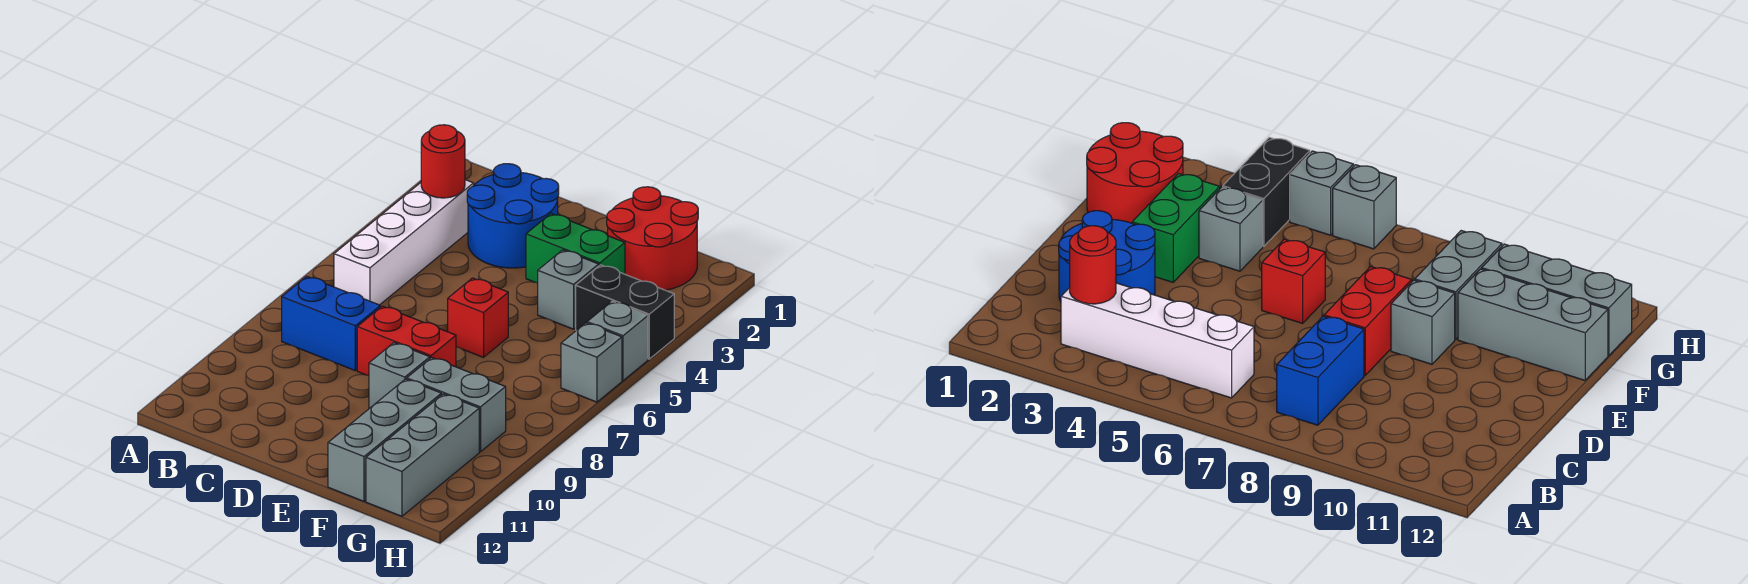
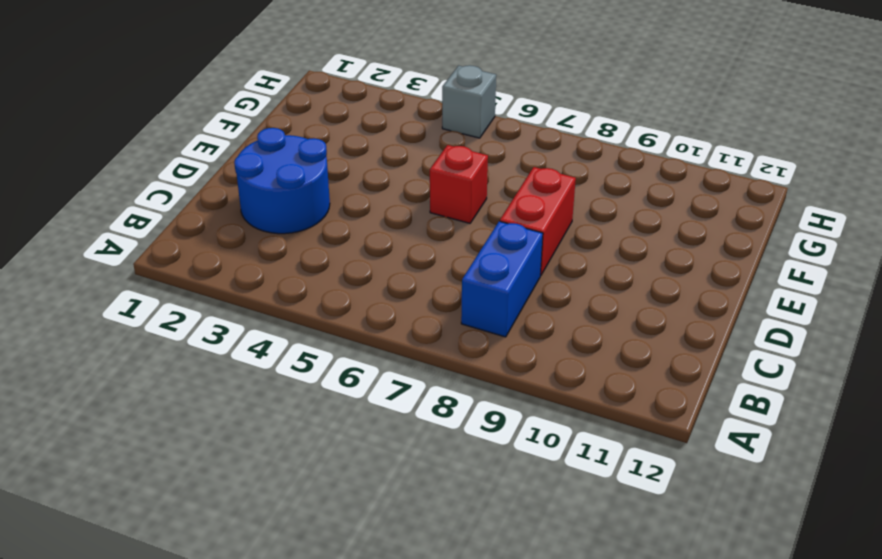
none -> white brick B3:B6 level 1
none -> green brick E3:F3 level 1
none -> grey brick E9 level 1

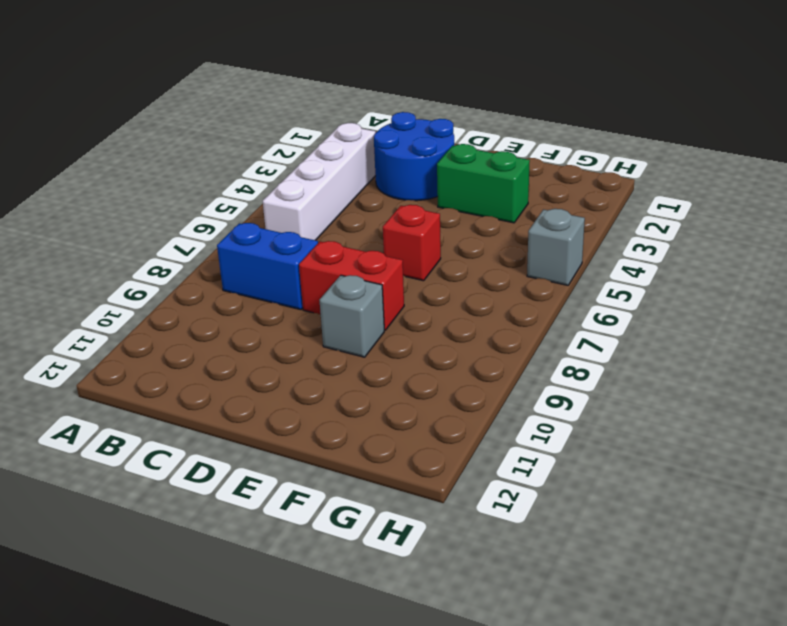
none -> red round brick F1:G2 level 1
none -> grey brick F4 level 1
none -> grey brick F9:G9 level 1

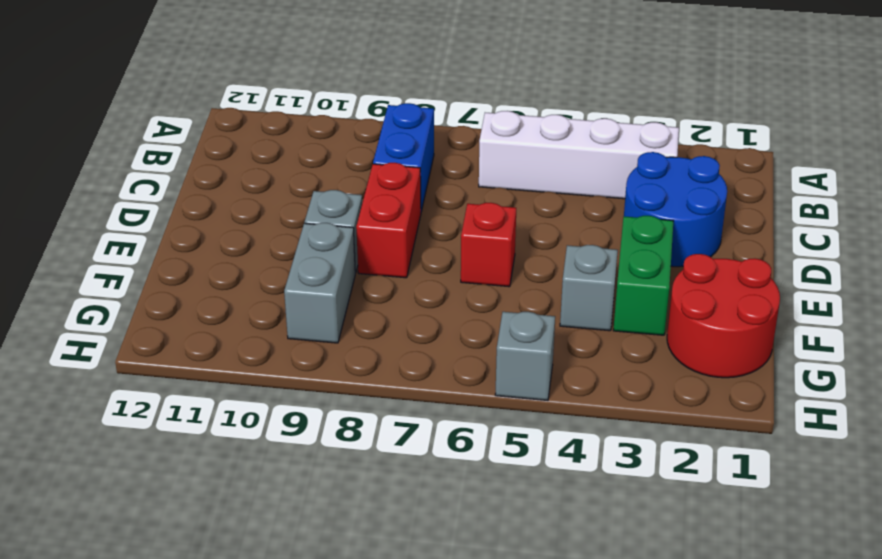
none -> grey brick F10:F12 level 1
none -> black brick G4:H4 level 1
none -> grey brick G10:G12 level 1

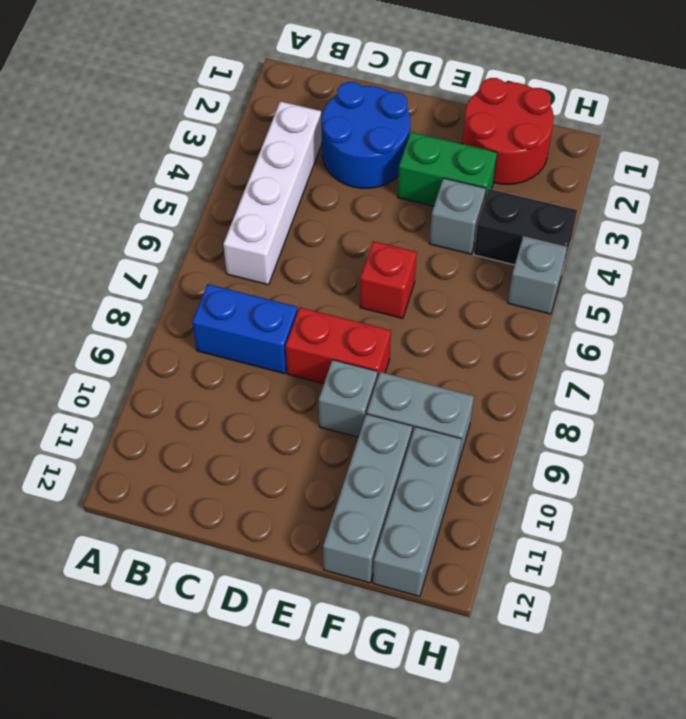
none -> grey brick H6 level 1
none -> red round brick B3 level 2

